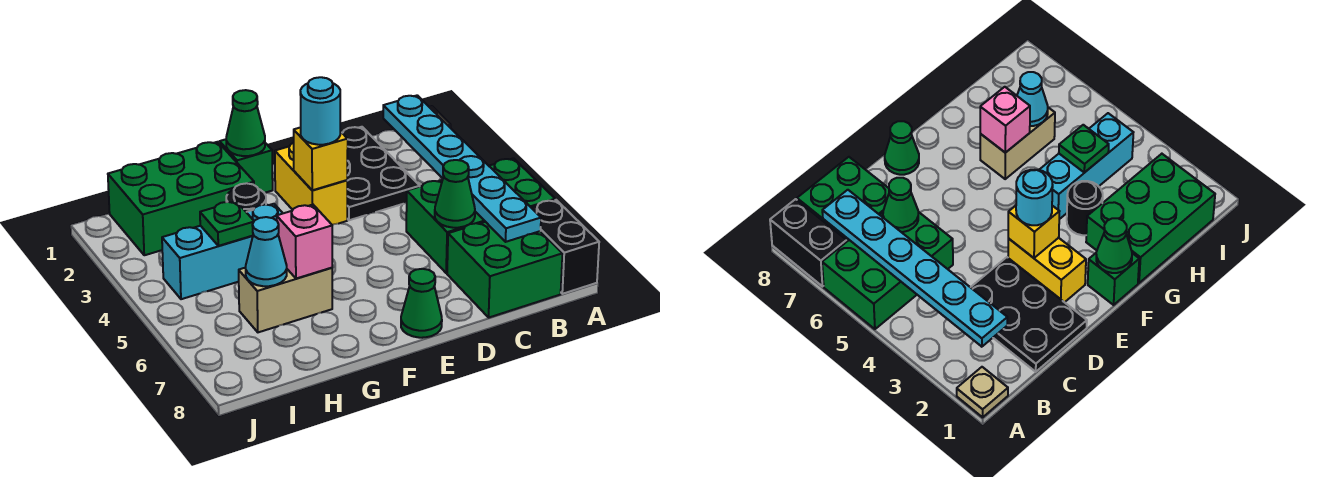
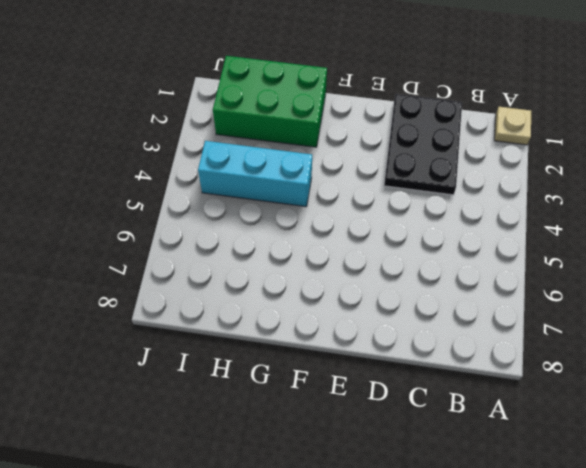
none -> green brick A5:C6 level 1
none -> black brick A7:A8 level 1
none -> green brick B7:C8 level 1

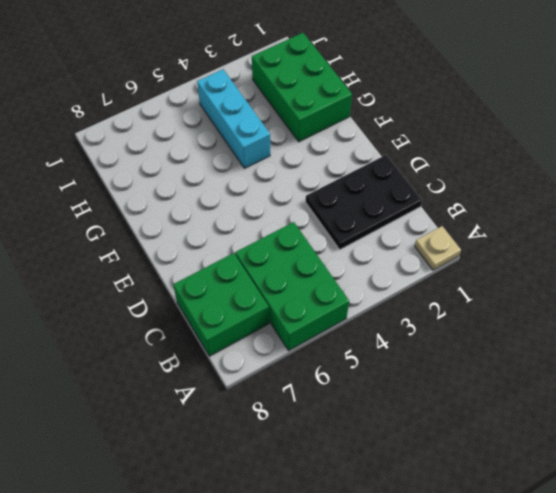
none -> black brick A7:A8 level 1
none -> yellow brick E2:E3 level 1
none -> green cone E8 level 1

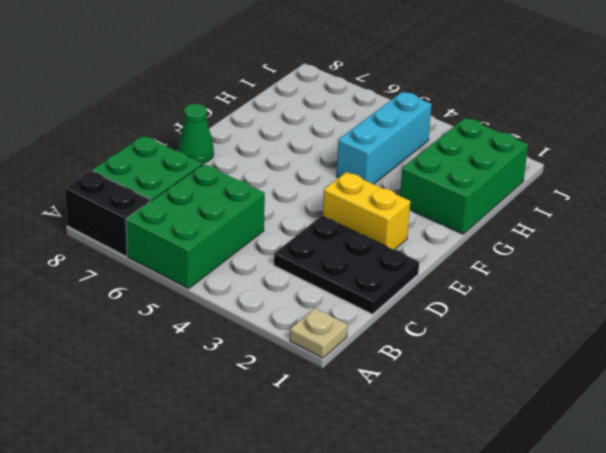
none -> green brick F1 level 1
none -> black round brick G3 level 1
none -> tan brick G6:H6 level 1

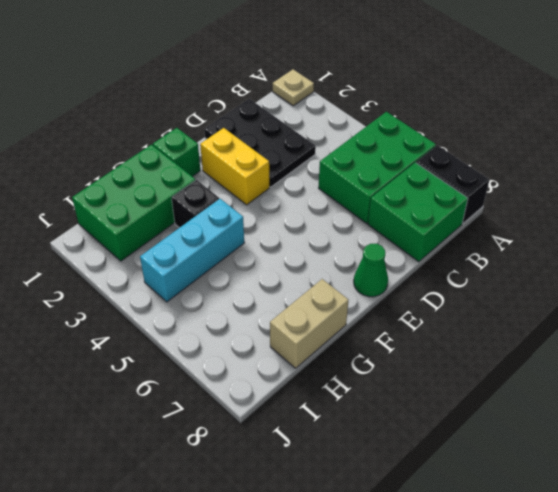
black brick G3 level 1 -> black round brick G3 level 1
tan brick G8:H8 level 1 -> tan brick G6:H6 level 1
none -> cyan plate B2:B7 level 2
none -> green cone C6 level 2
none -> yellow brick E3 level 2

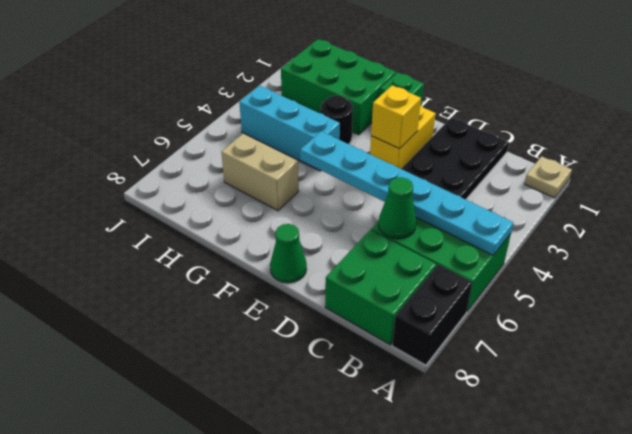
cyan plate A5:F5 level 2 -> cyan plate B2:B7 level 2
none -> green cone F1 level 2
none -> pink brick G6 level 2
none -> green plate H4 level 2

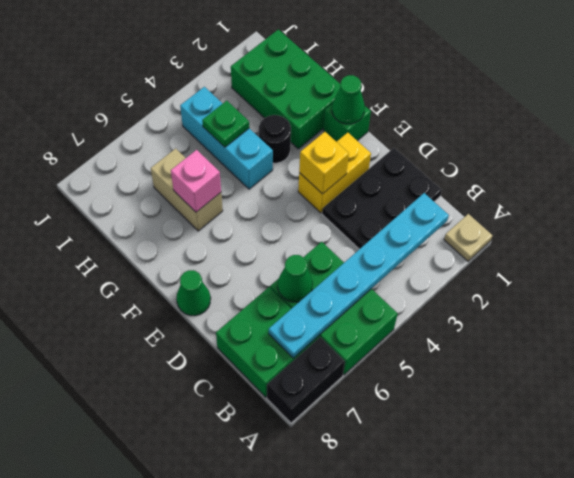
none -> cyan cone H6 level 2
none -> cyan round brick E3 level 3

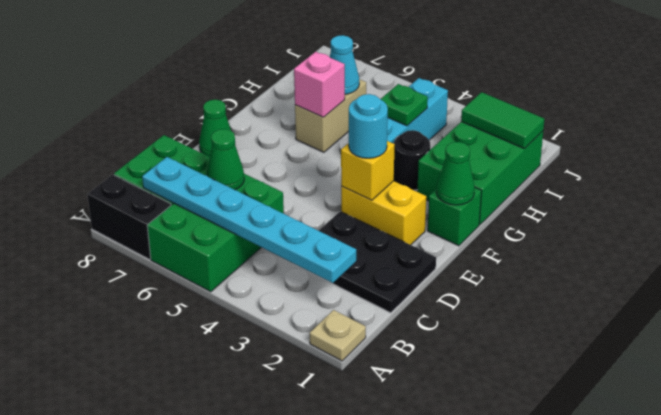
green tile I1:I2 level 2 -> none

